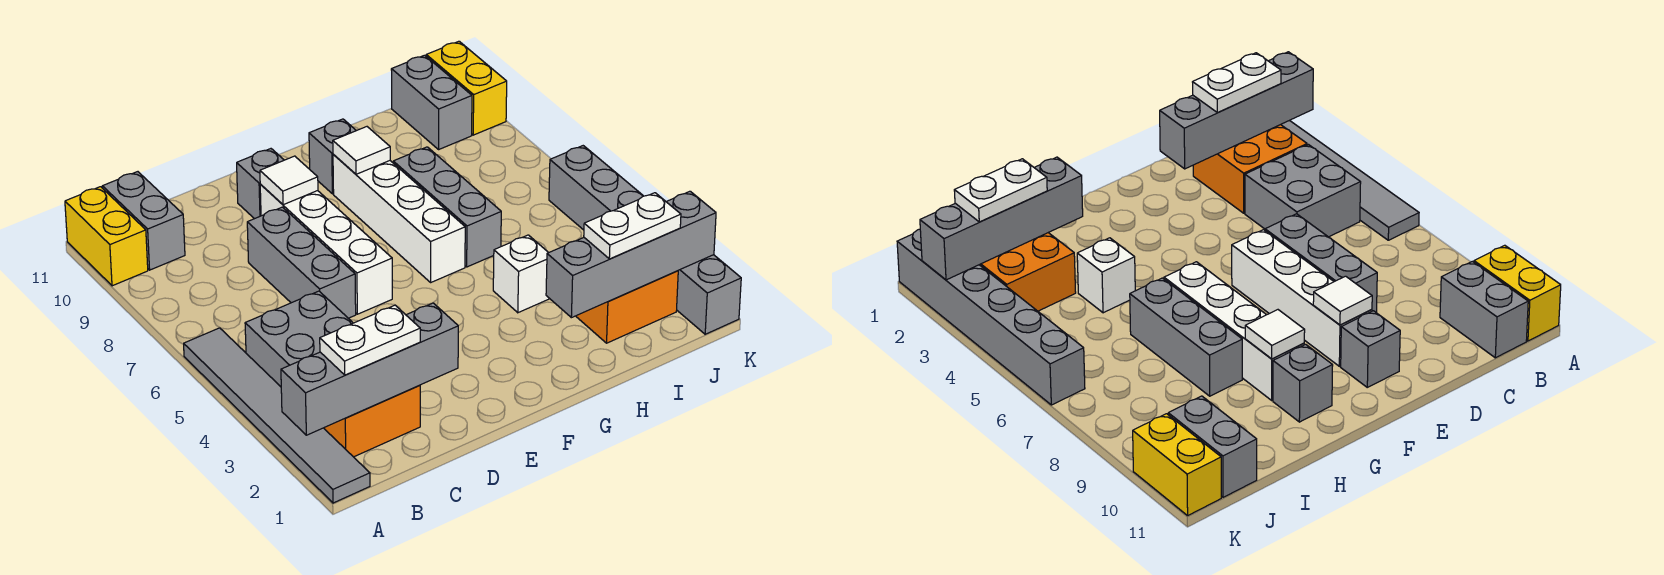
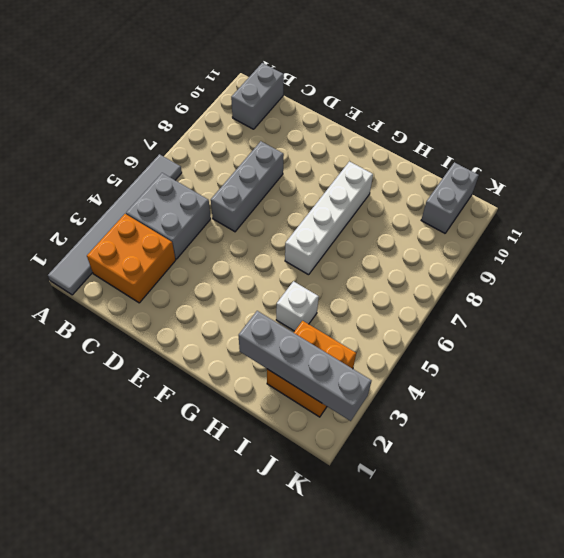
none -> yellow brick A10:A11 level 1
none -> white brick E6:E9 level 1
none -> grey brick E10 level 1

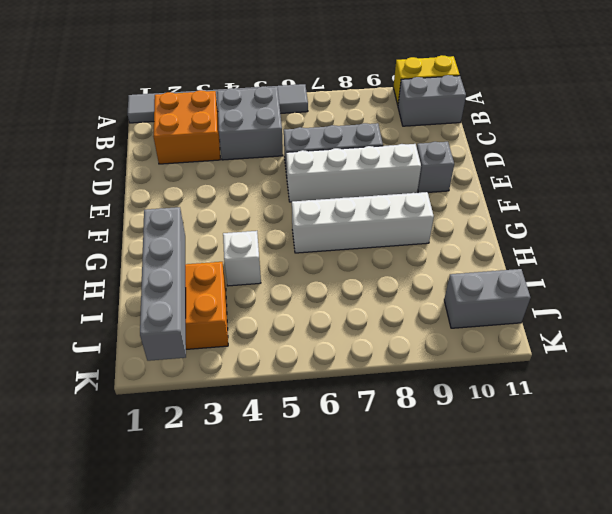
none -> grey brick G10 level 1
none -> grey brick H6:H8 level 1
none -> grey brick K1:K6 level 1

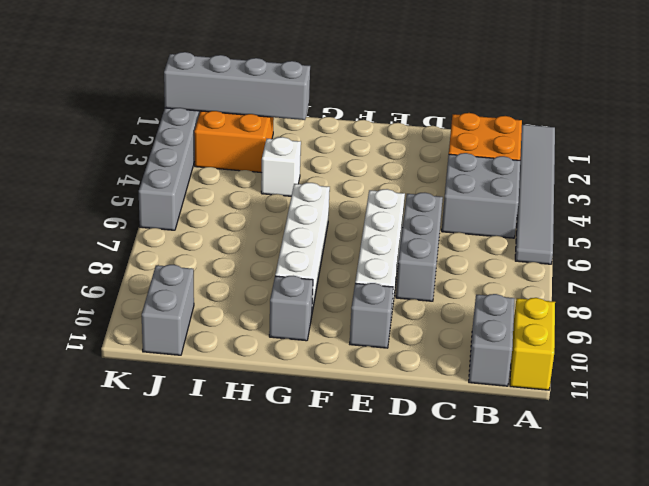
none -> grey brick H6:H8 level 1
none -> yellow brick K10:K11 level 1
none -> grey brick A2:D2 level 2

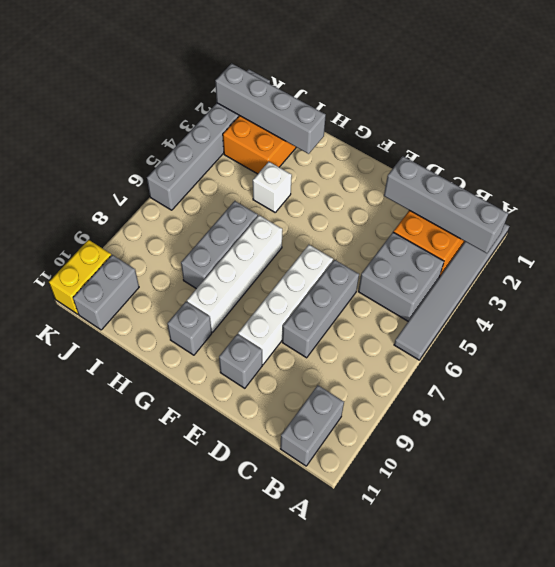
none -> yellow brick A10:A11 level 1
none -> white tile E9 level 2
none -> white tile G9 level 2

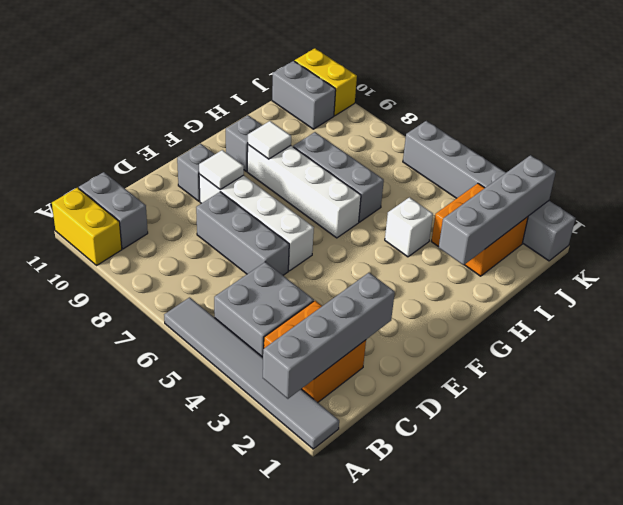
none -> white plate B2:C2 level 3
none -> white plate I2:J2 level 3

